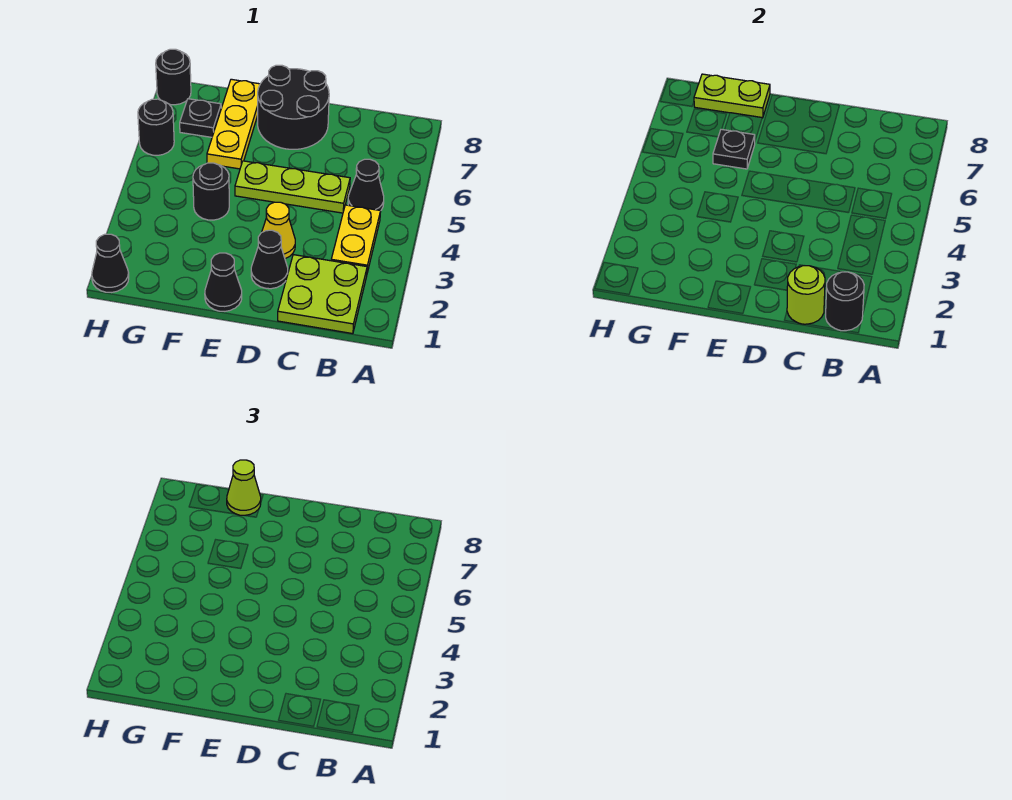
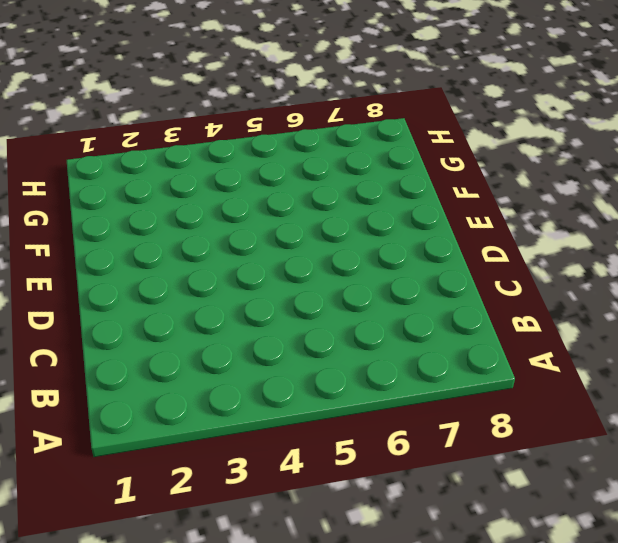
none -> lime plate B1:C2 level 1
none -> yellow plate B3:B4 level 1
none -> black cone B5 level 1

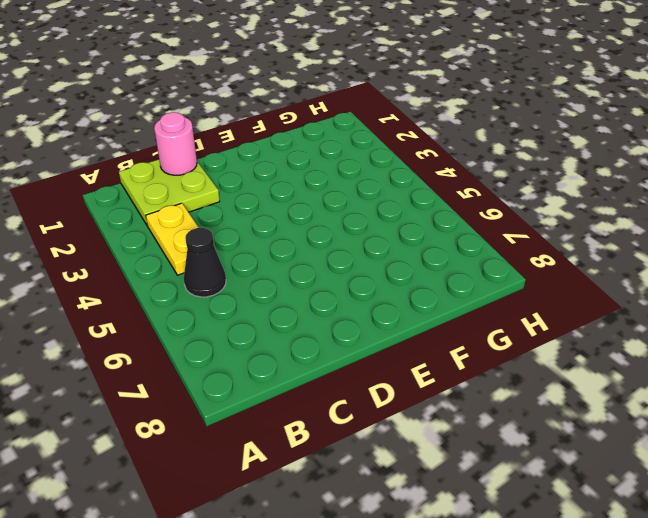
pink round brick C1 level 2 -> lime round brick C1 level 2
none -> lime plate C5:E5 level 1
none -> black cone D2 level 1
none -> yellow cone D3 level 1

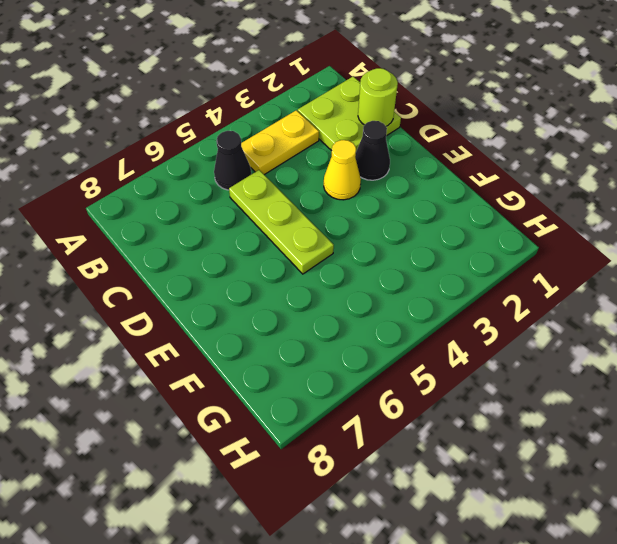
none -> black round brick D7:E8 level 1
none -> black cone E1 level 1
none -> black round brick F4 level 1

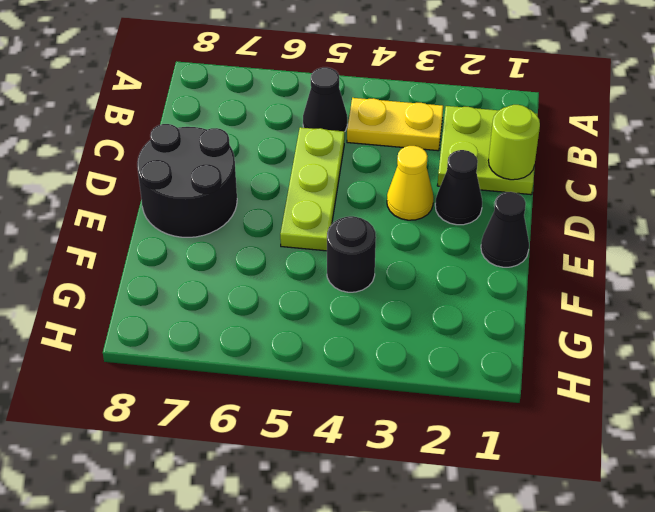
none -> yellow plate F6:F8 level 1
none -> black plate G7 level 1
none -> black cone H1 level 1

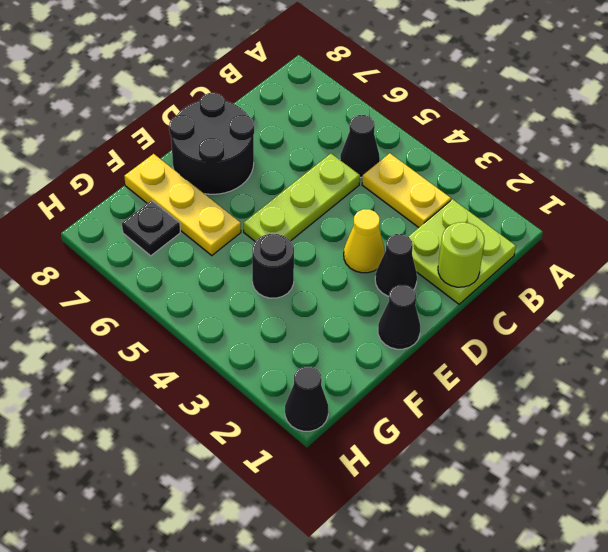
none -> black round brick H6 level 1
none -> black round brick H8 level 1
none -> black round brick B1 level 2

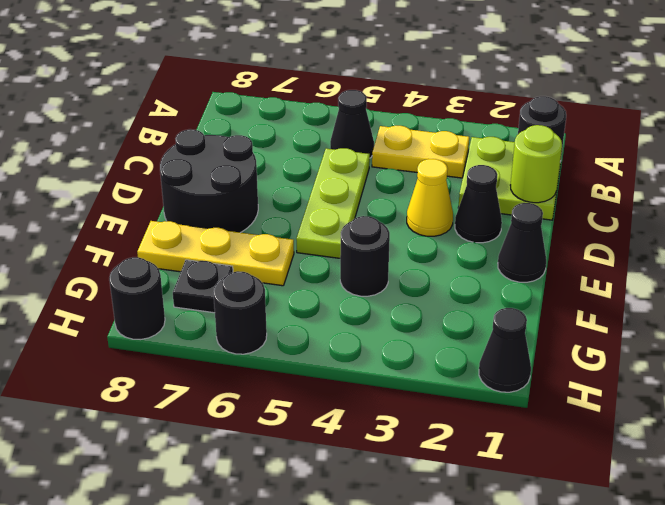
none -> black plate F6 level 2
none -> lime plate F8:G8 level 2
none -> lime cone F8 level 3

